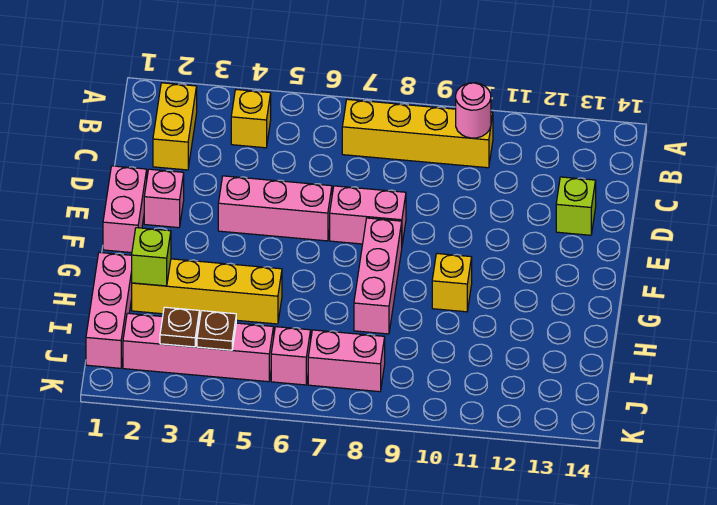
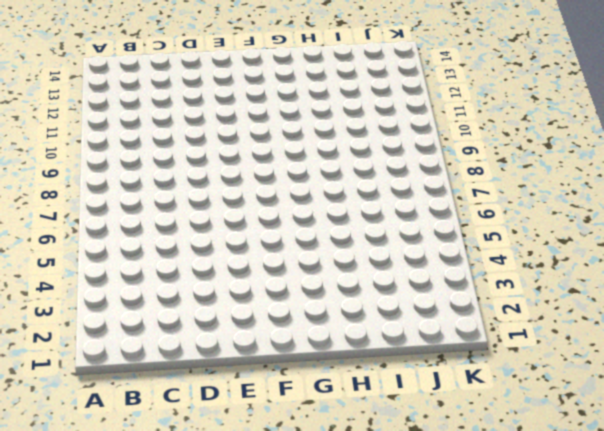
none -> yellow brick B2:C2 level 1
none -> yellow brick B4 level 1
none -> yellow brick B7:B10 level 1

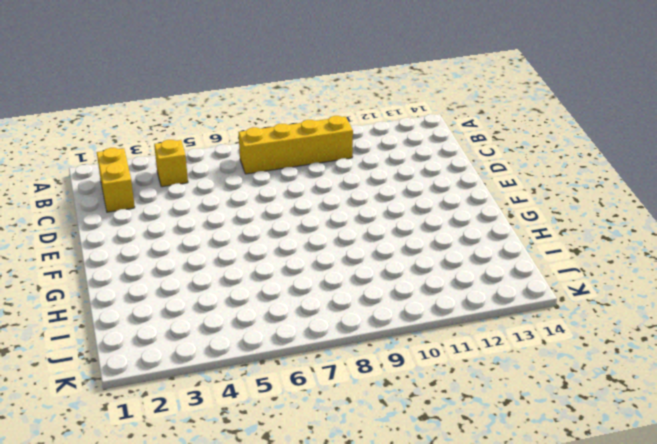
none -> lime brick D13 level 1
none -> pink brick E1:F1 level 1
none -> pink brick E2 level 1

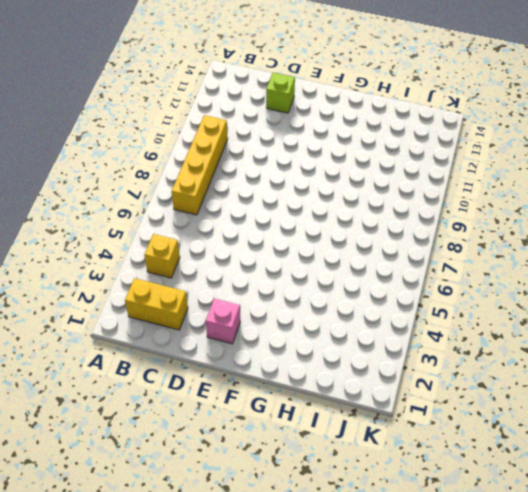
none -> pink brick E1:F1 level 1
none -> pink brick E4:E6 level 1
none -> pink brick E7:E8 level 1

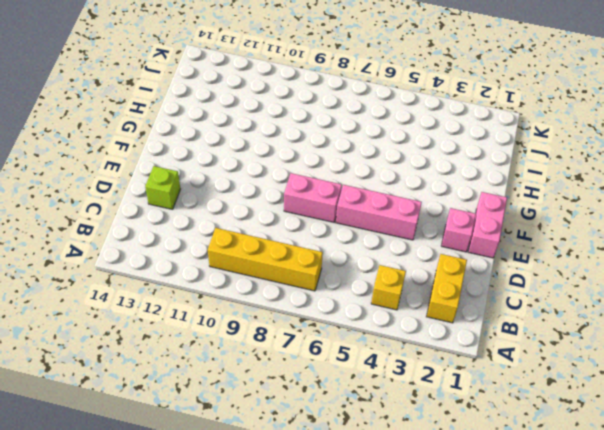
none -> pink brick F8:H8 level 1
none -> yellow brick G10 level 1
none -> pink brick H1:J1 level 1

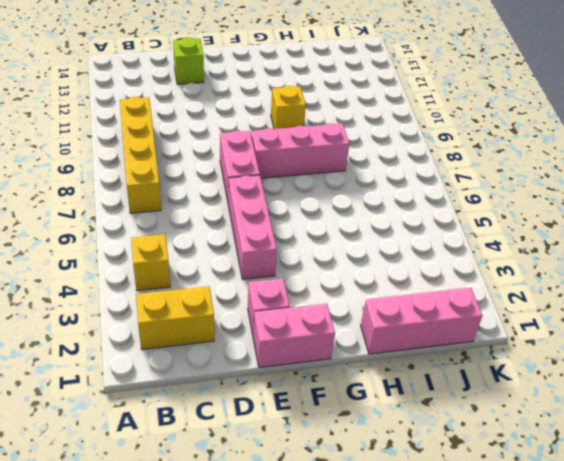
none -> yellow brick H2:H5 level 1
none -> pink brick J2:J5 level 1
none -> pink brick J6 level 1

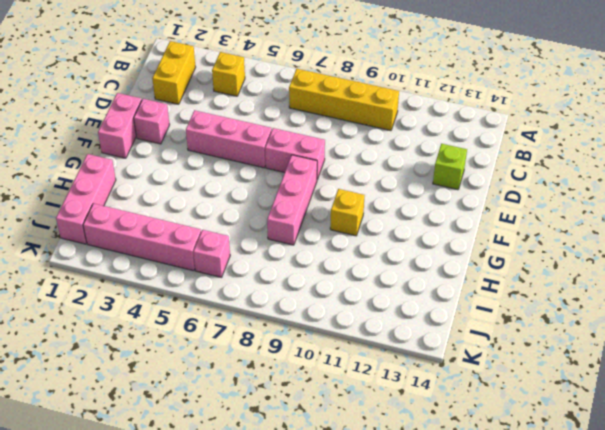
none -> yellow brick H2:H5 level 1
none -> pink brick J7:J8 level 1
none -> pink round brick B10 level 2

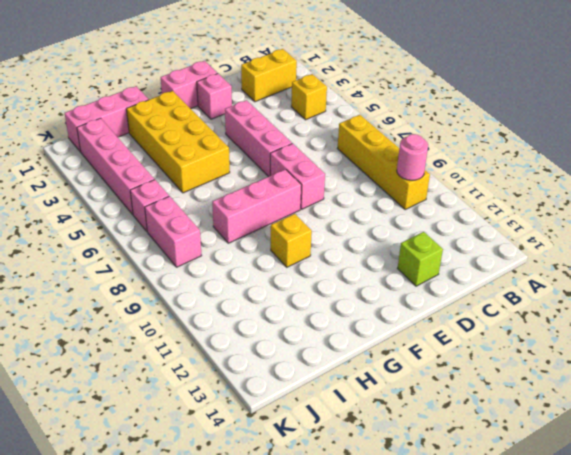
yellow brick G2:H5 level 1 -> yellow brick H2:H5 level 1
none -> lime brick H2 level 2
none -> brown plate J3 level 2
none -> brown plate J4 level 2

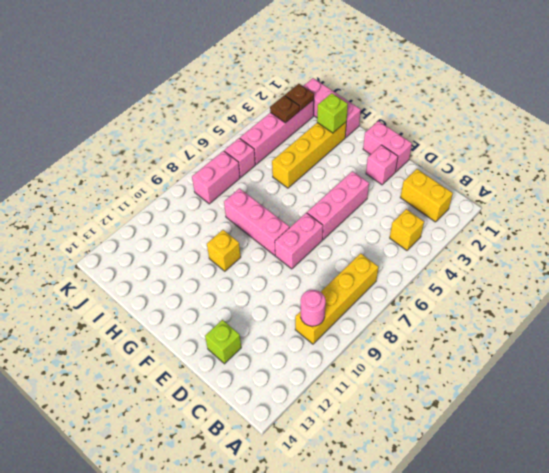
brown plate J2 level 2 -> brown plate J4 level 2

